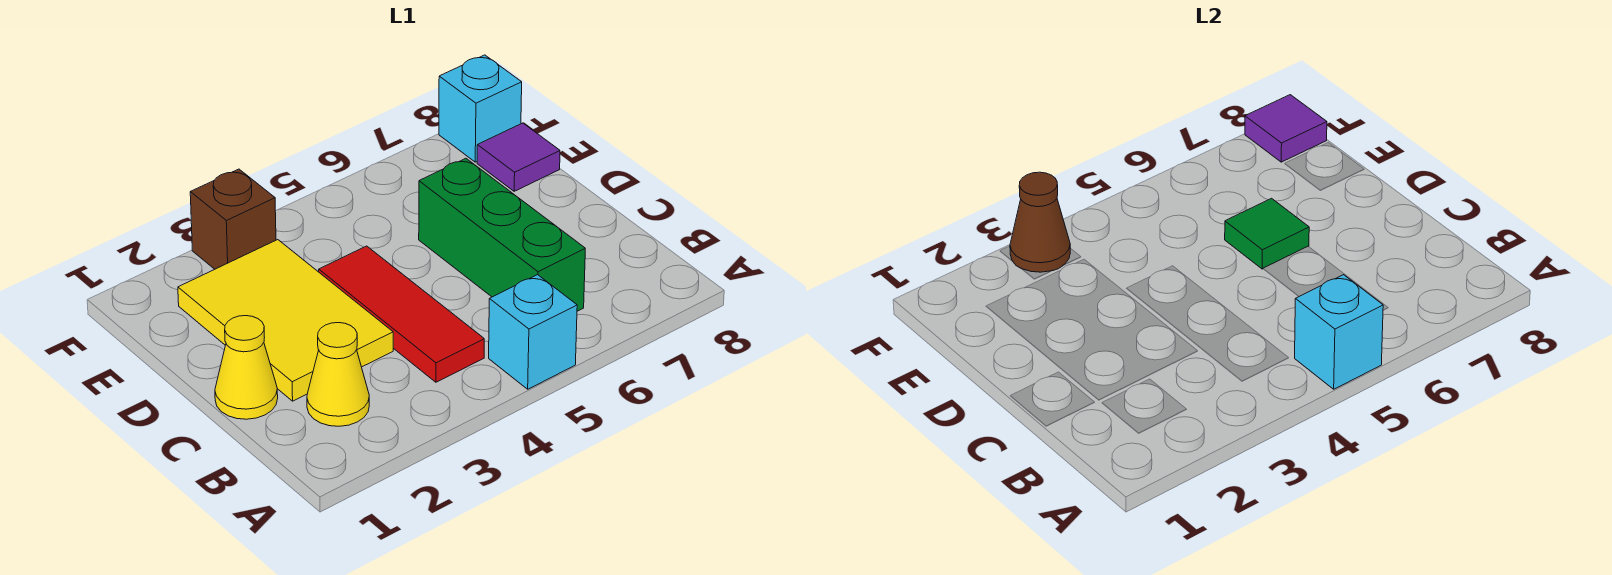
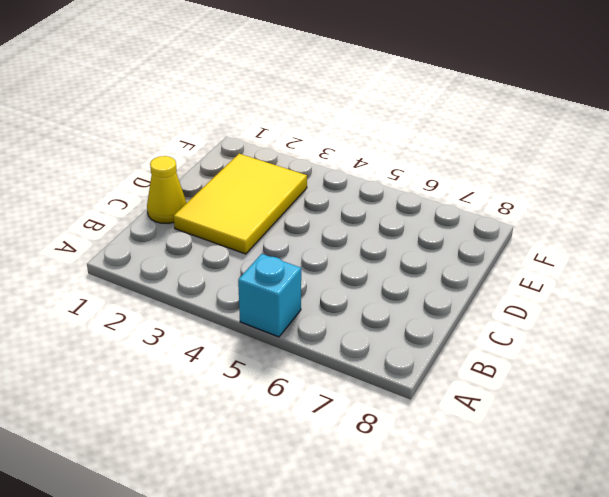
none -> yellow cone B2 level 1
none -> red tile B4:D4 level 1
none -> green brick B6:D6 level 1

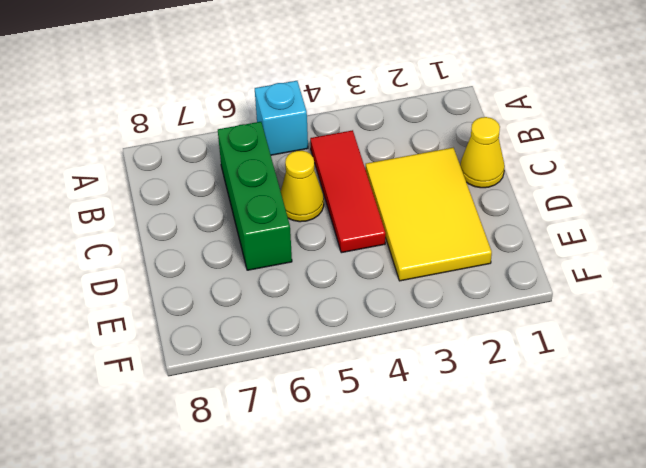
yellow cone C5 level 1 -> yellow cone B2 level 1
none -> purple tile E8 level 1
none -> brown brick F3 level 1
none -> cyan brick F8 level 1

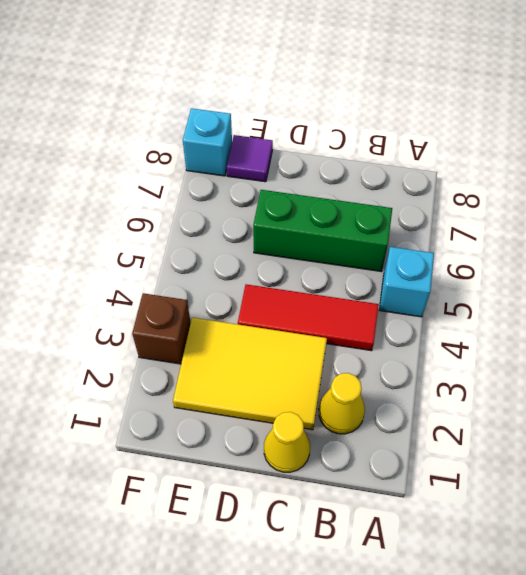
none -> cyan brick A5 level 2
none -> green tile D6 level 2
none -> brown cone F3 level 2

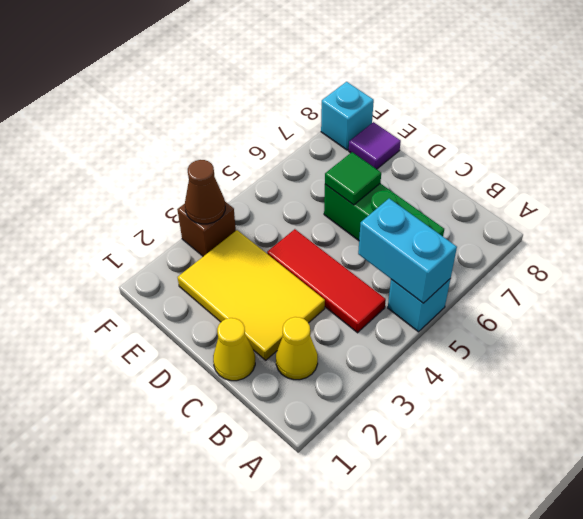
cyan brick A5:B5 level 2 -> cyan brick A5 level 2
none -> purple tile F8 level 2

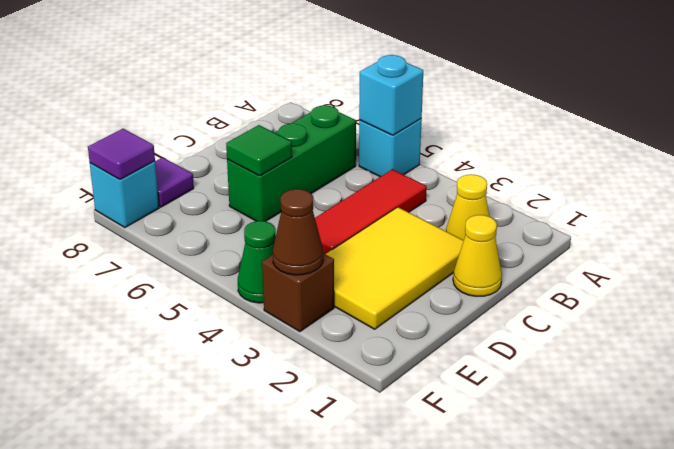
green cone F4 level 1 -> none

